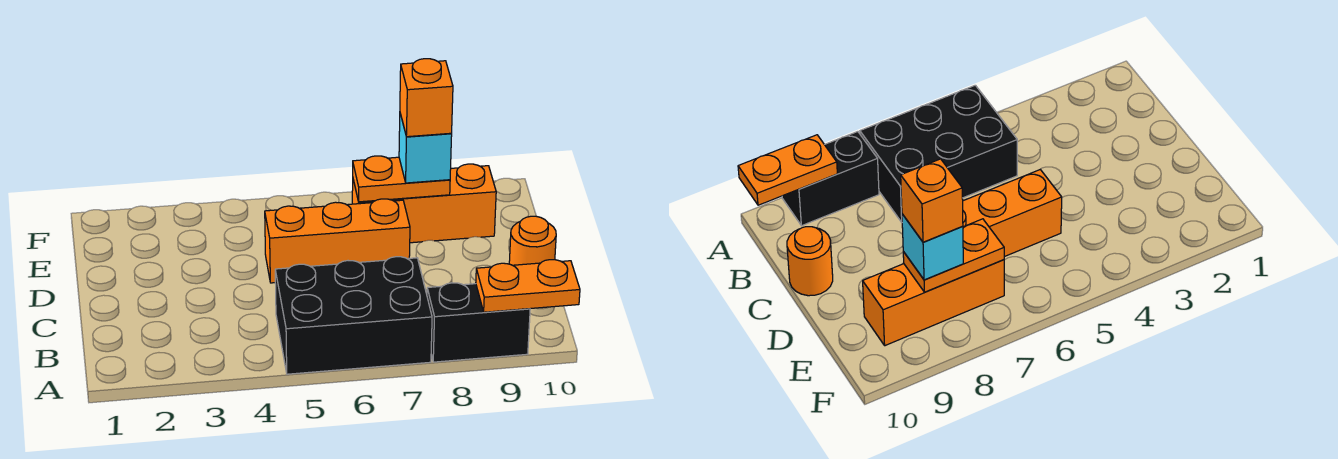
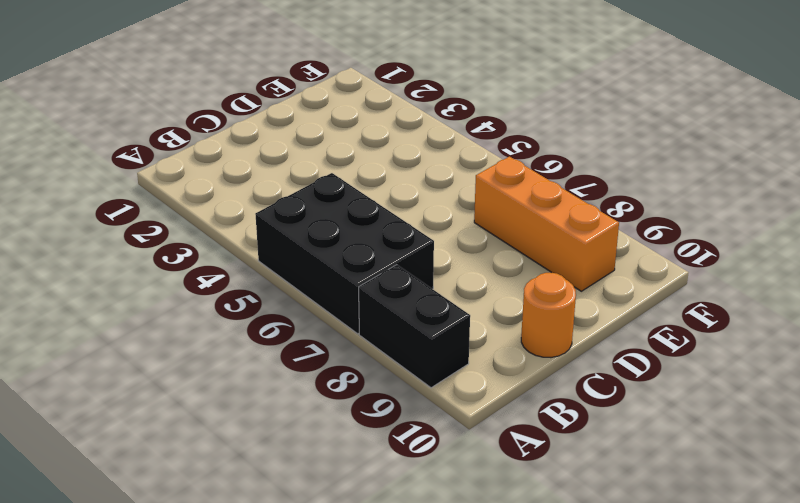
none -> orange brick D5:D7 level 1
none -> orange plate A9:A10 level 2

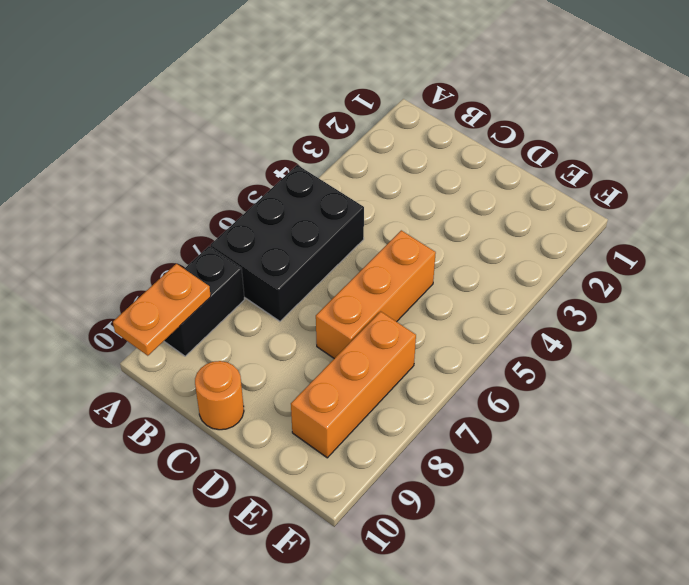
none -> orange plate E7:E8 level 2
none -> cyan brick E8 level 3

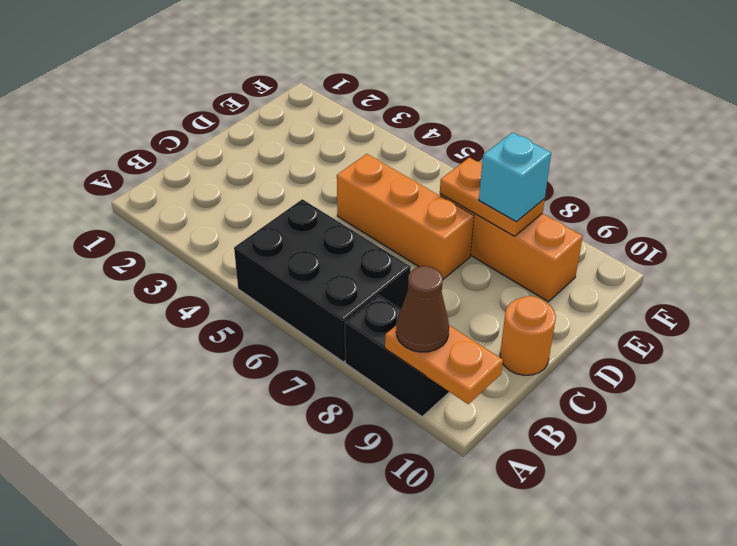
brown cone A9 level 3 -> none
none -> orange brick E8 level 4

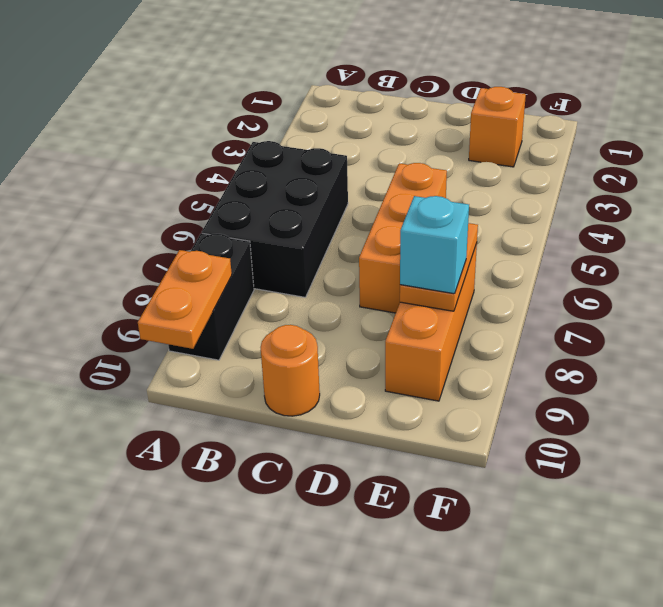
orange brick E2 level 1 -> orange brick E8 level 4

